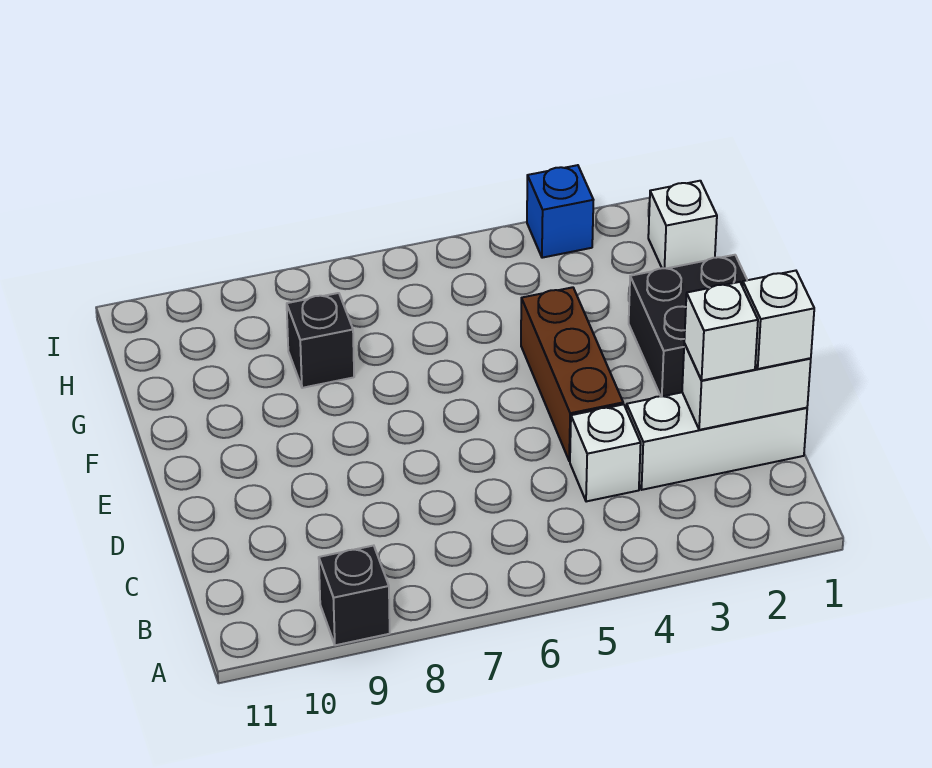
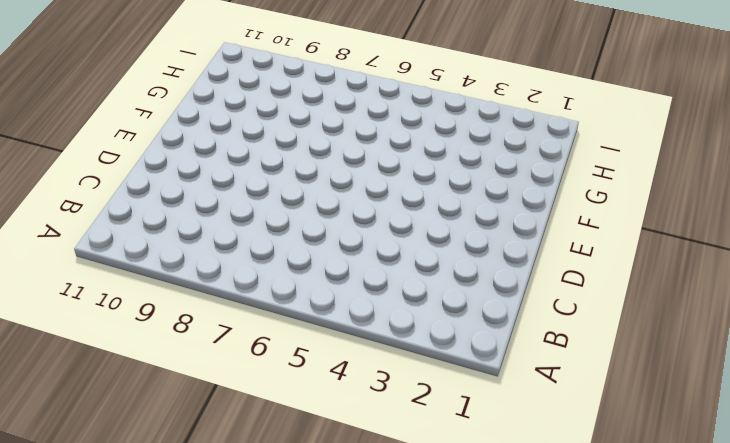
none -> black brick A9 level 1
none -> white brick C1:C3 level 1

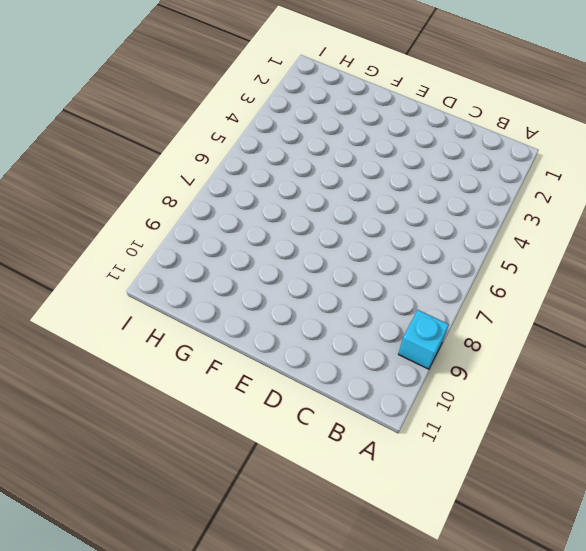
cyan brick A9 level 1 -> black brick A9 level 1
none -> white brick C1:C3 level 1
none -> white brick C4 level 1

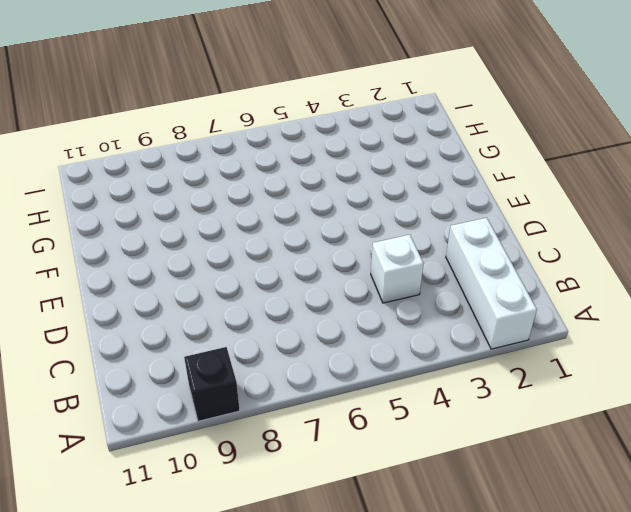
white brick A2:C2 level 1 -> white brick C1:C3 level 1
none -> brown brick D4:F4 level 1
none -> black brick E1:F2 level 1

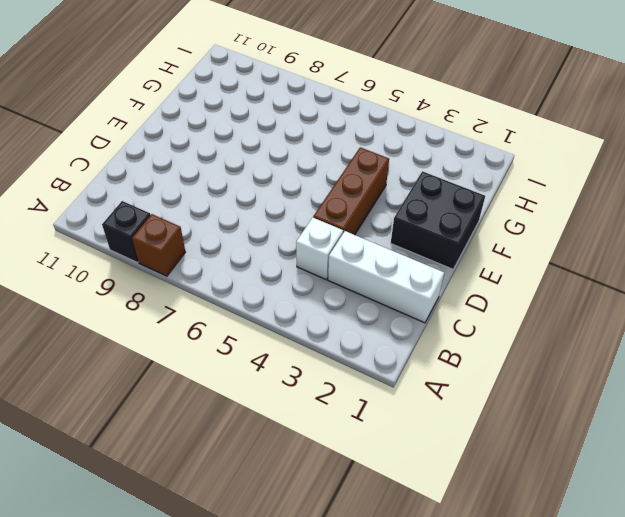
brown brick A8 level 1 -> none
none -> black brick G8 level 1
none -> white brick H1 level 1

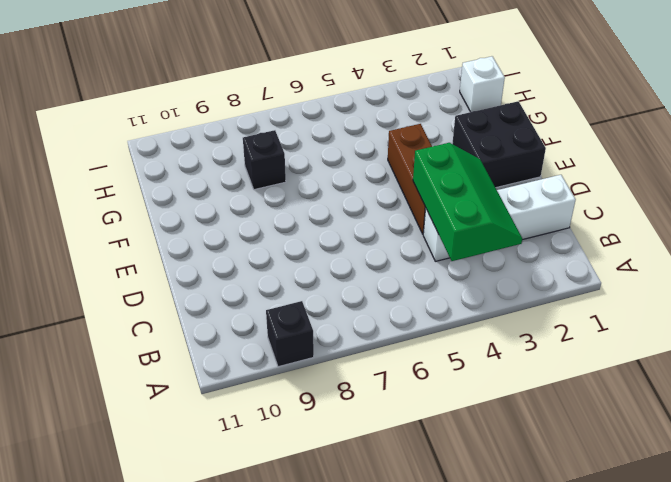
green slope B3:D4 level 2 top 4 -> none
none -> blue brick I3 level 1
none -> white brick C1:C2 level 2

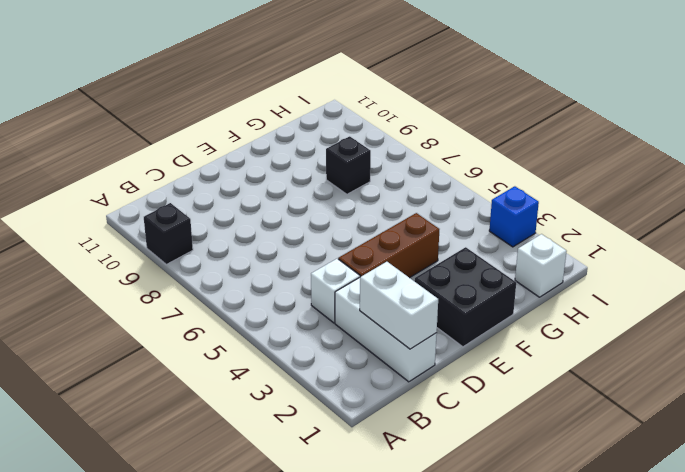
none -> white brick C1 level 3
none -> white brick C2 level 3

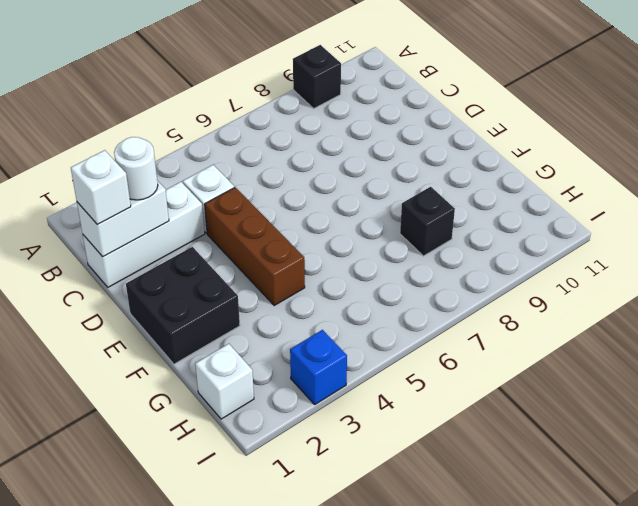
white round brick C2 level 3 -> white brick C2 level 3

